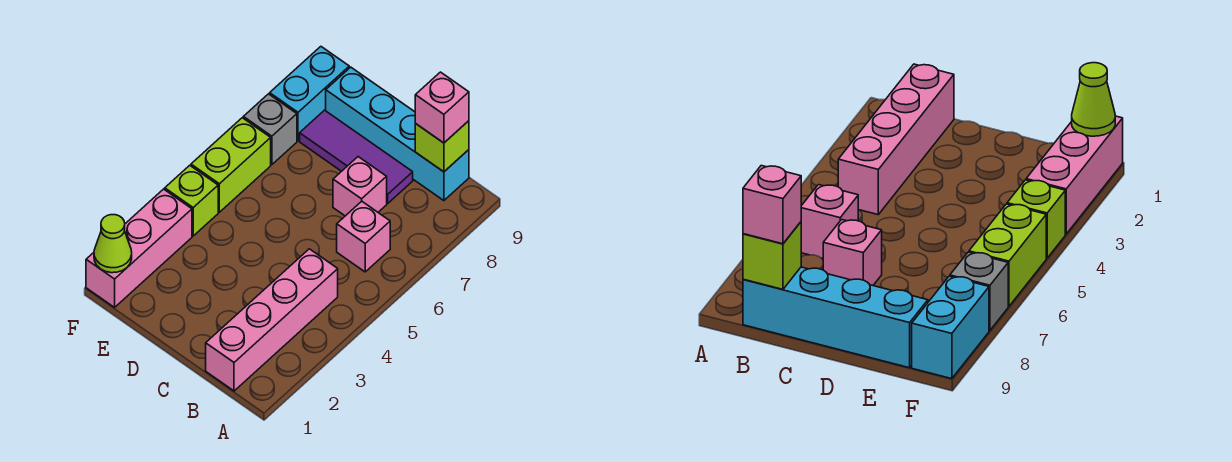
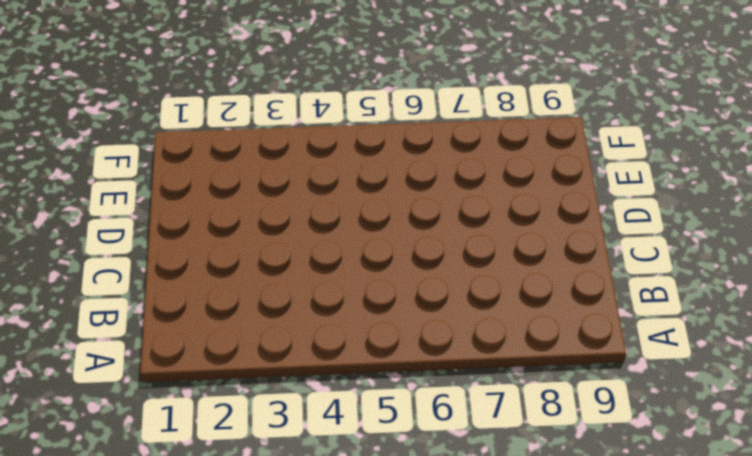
none -> pink brick B1:B4 level 1
none -> pink brick B6 level 1
none -> cyan brick B9:E9 level 1

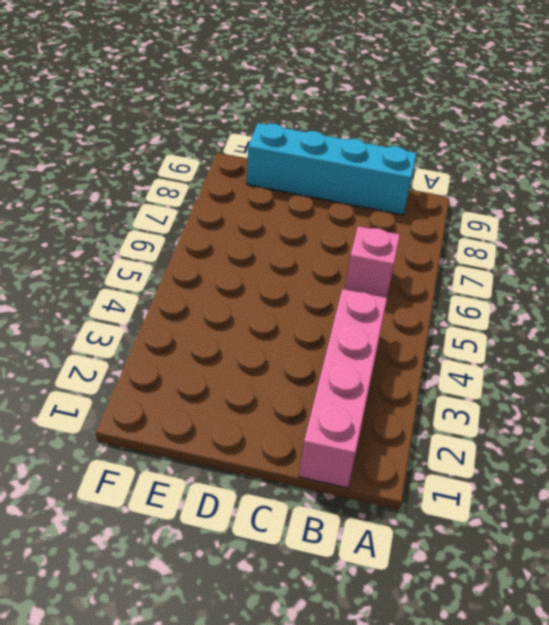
none -> pink brick C7 level 1
none -> purple tile C8:E8 level 1
none -> pink brick F1:F3 level 1

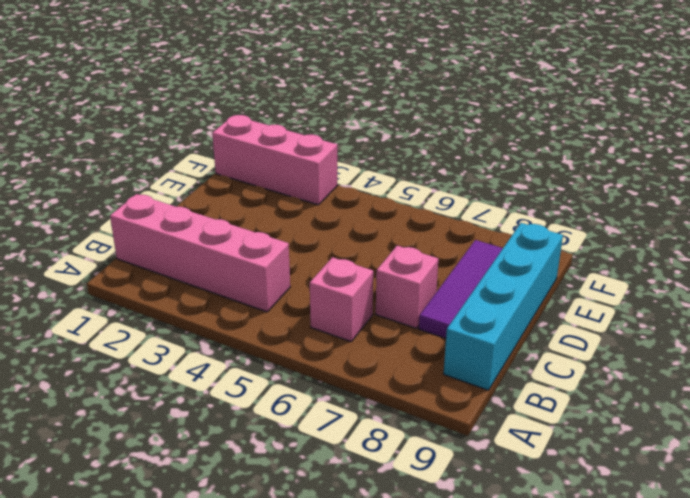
none -> lime brick F4 level 1
none -> lime brick F5:F6 level 1
none -> grey brick F7 level 1

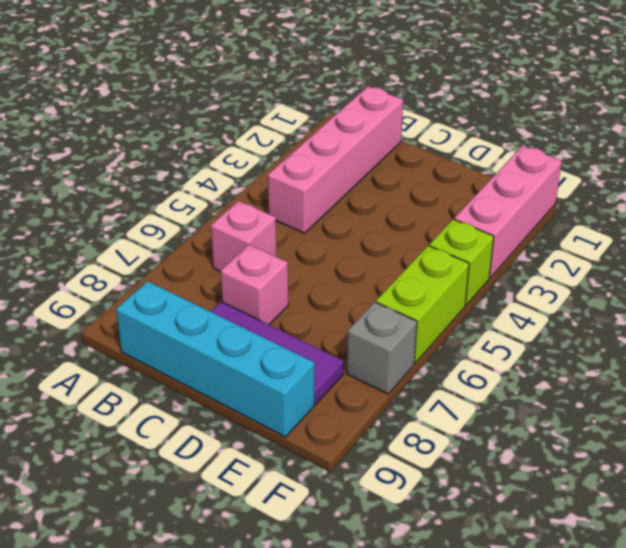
none -> cyan brick F8:F9 level 1
none -> lime brick B9 level 2
none -> lime cone F1 level 2

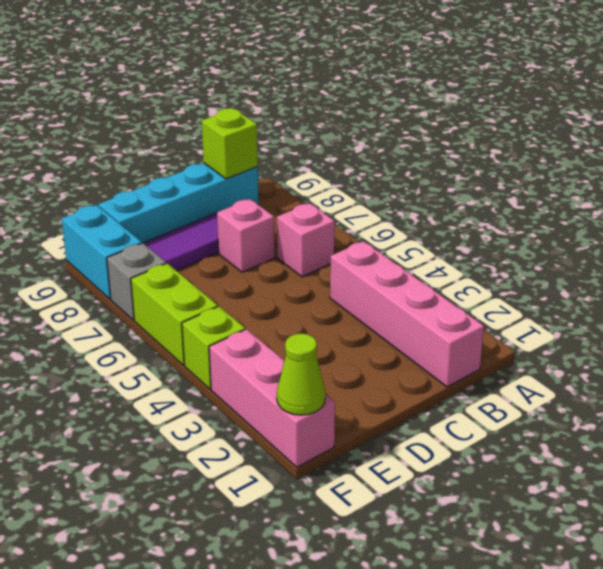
none -> pink brick B9 level 3

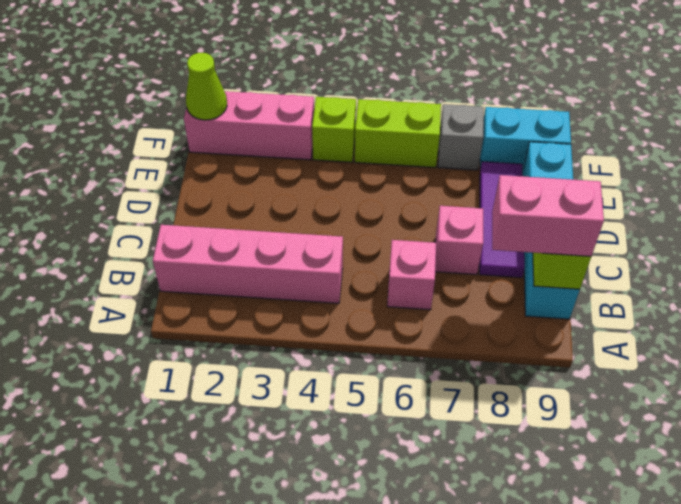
pink brick B8:B9 level 3 -> pink brick B9 level 3

